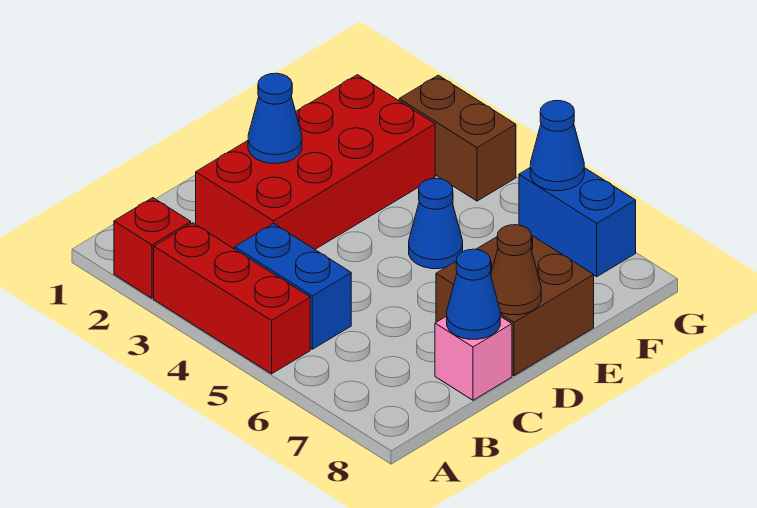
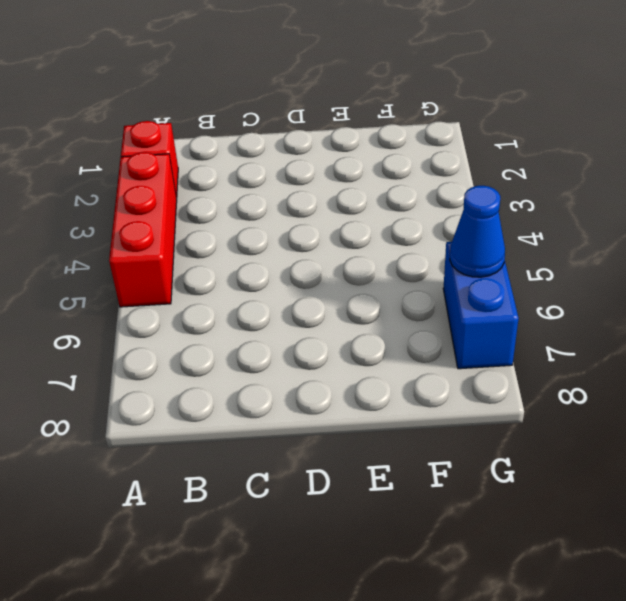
none -> blue brick B4:B5 level 1
none -> red brick C2:F3 level 1
none -> pink brick C8 level 1

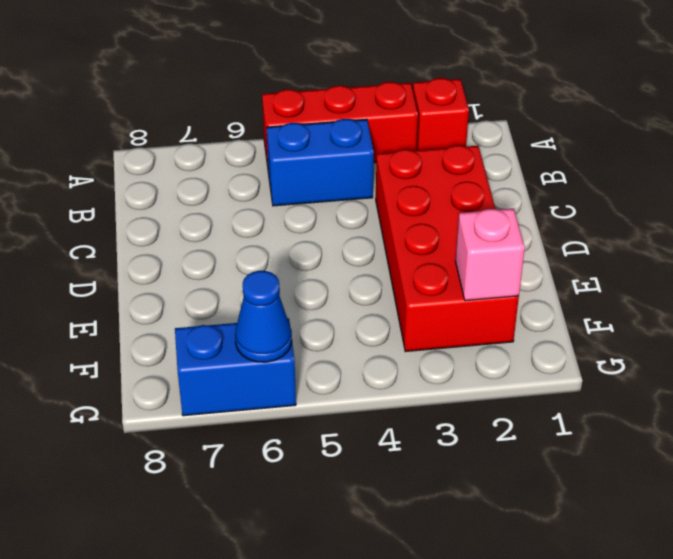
pink brick F2 level 2 -> pink brick C8 level 1
none -> brown brick D7:E8 level 1
none -> blue cone E5 level 1
none -> brown brick G3:G4 level 1

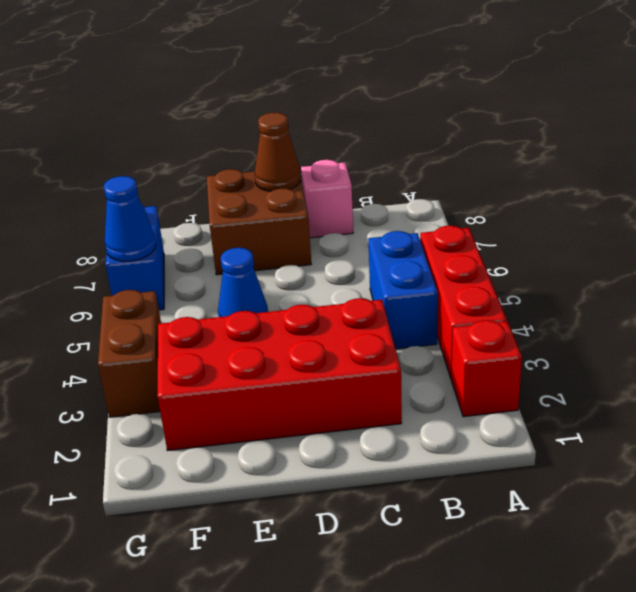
none -> blue cone C8 level 2
none -> blue cone D2 level 2

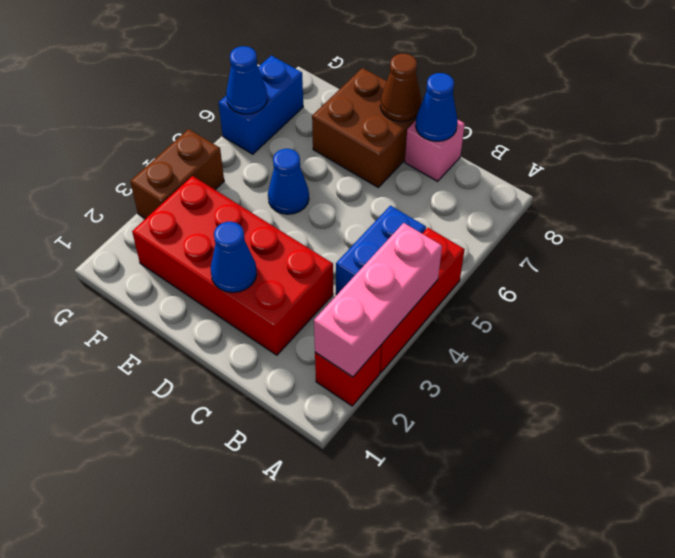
pink brick A2:A4 level 2 -> none

